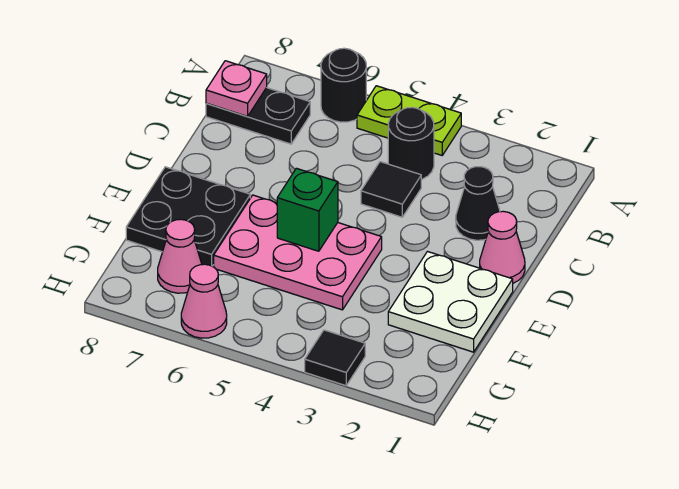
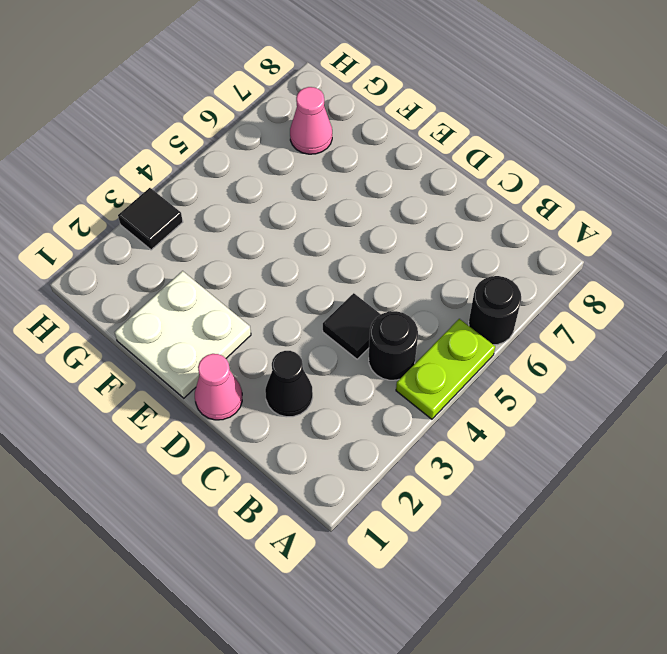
none -> black plate B7:B8 level 1
none -> pink plate E4:F6 level 1
none -> black plate E7:F8 level 1

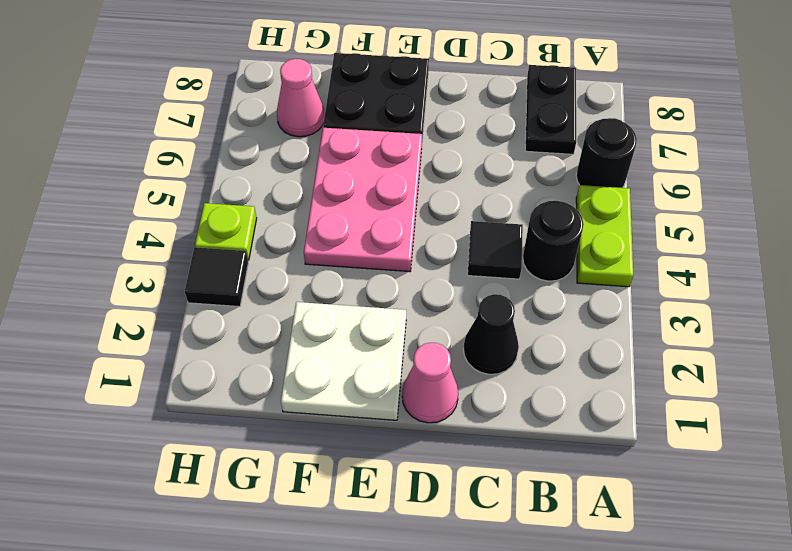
lime plate H4 level 1 -> none
none -> pink cone H6 level 1
none -> pink plate B8 level 2
none -> green brick E5 level 2

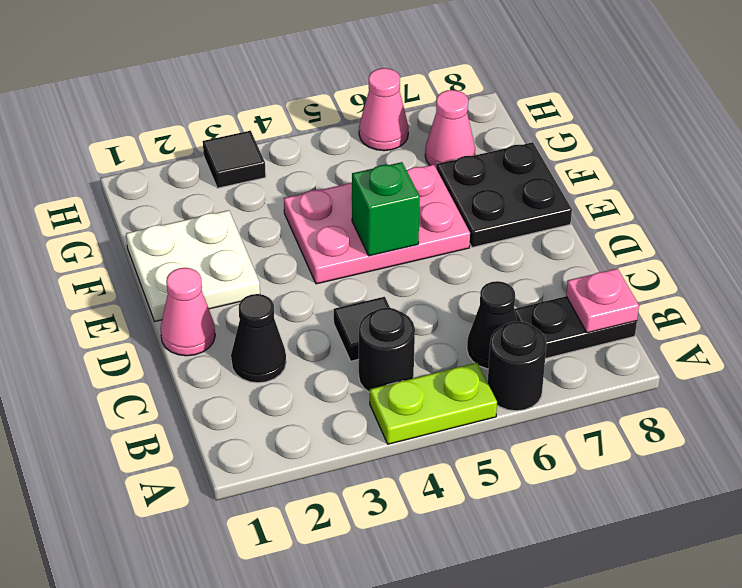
black cone B6 level 1 -> none

